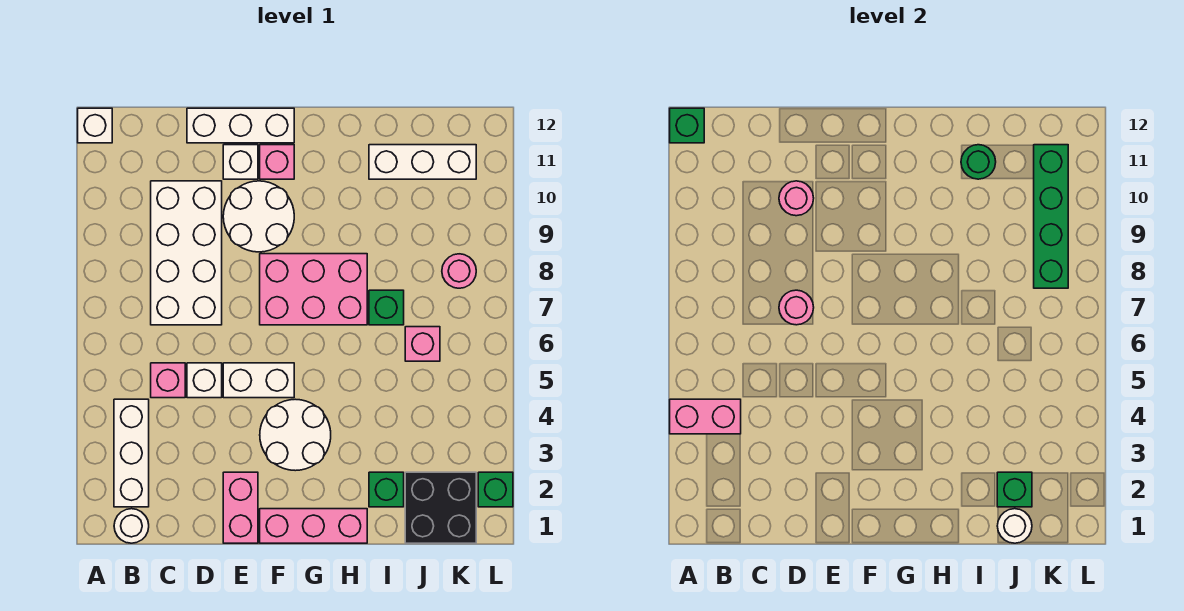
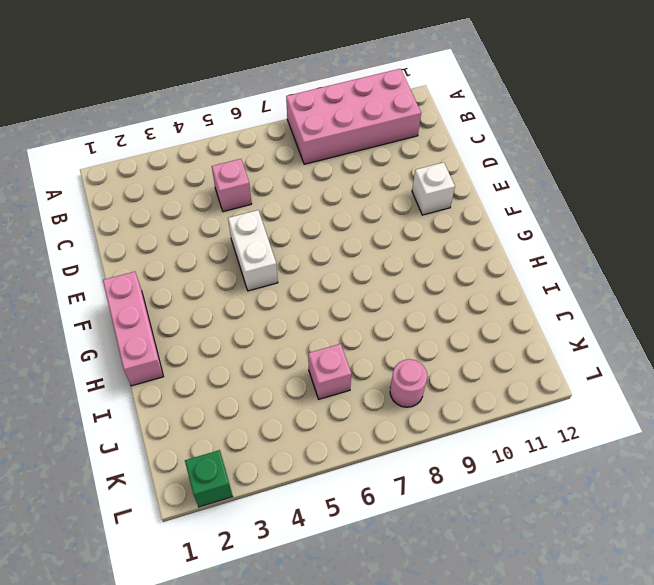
pink brick A8:B11 level 1 -> none
none -> white brick A12 level 1
none -> white round brick B1 level 1
none -> white brick B2:B4 level 1
none -> white brick C7:D10 level 1

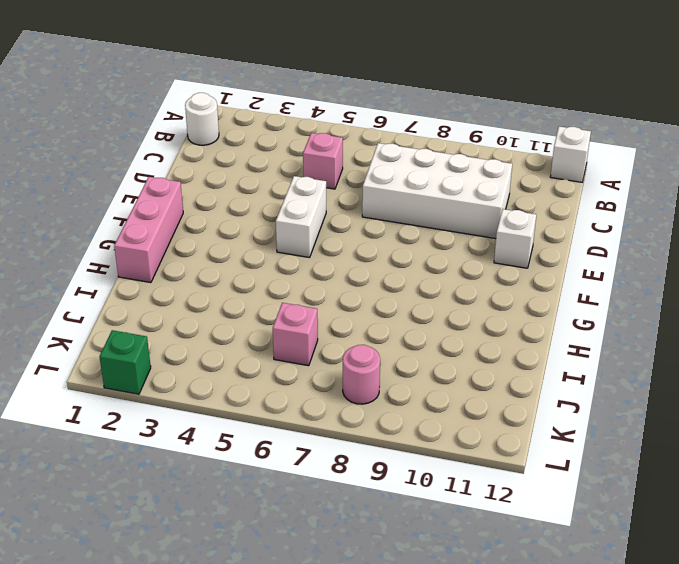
none -> white brick B2:B4 level 1
none -> white brick D5 level 1
none -> white brick D12:F12 level 1
none -> pink brick E1:E2 level 1

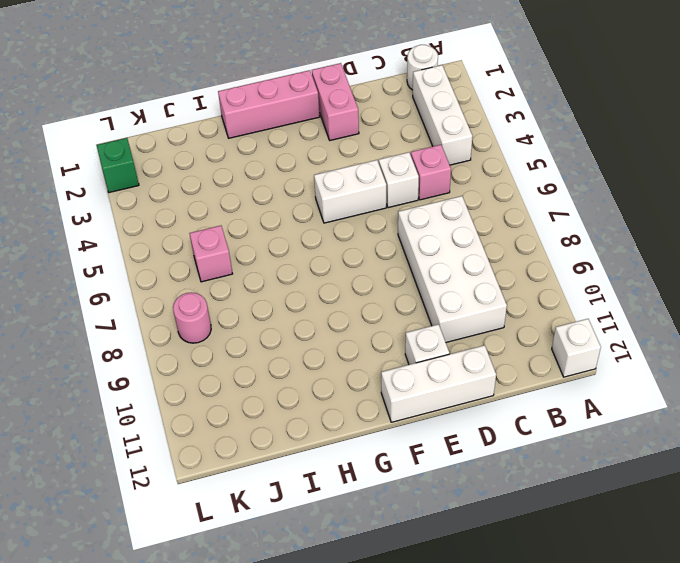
none -> white round brick E9:F10 level 1
none -> white round brick F3:G4 level 1
none -> pink brick F7:H8 level 1
none -> pink brick F11 level 1

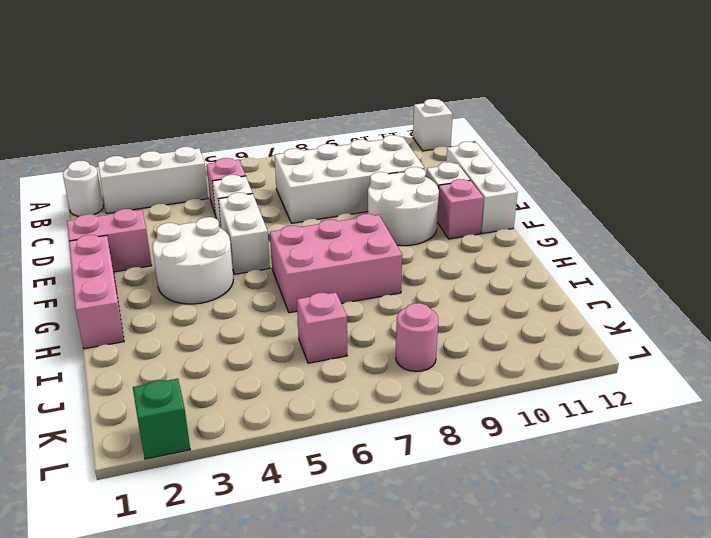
pink brick G6:H8 level 1 -> pink brick F7:H8 level 1
none -> green brick I2 level 1
none -> green brick I7 level 1
none -> white brick I11:K11 level 1
none -> black brick J1:K2 level 1

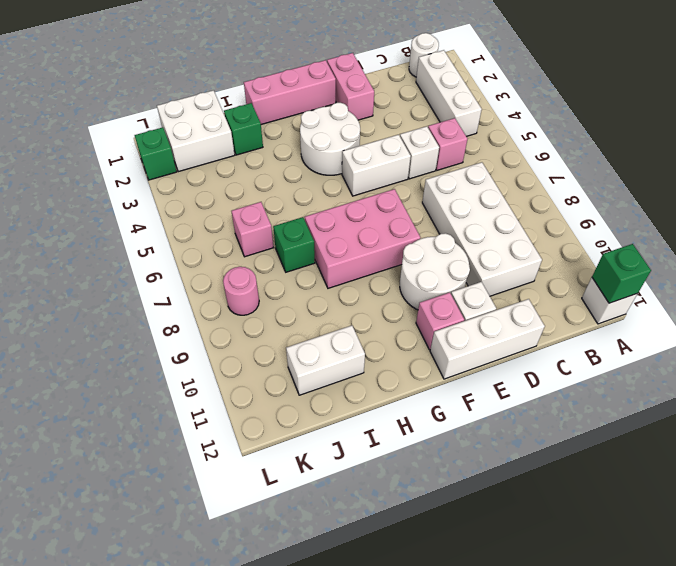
white brick I11:J11 level 1 -> white brick I11:K11 level 1
white brick J1:K2 level 1 -> black brick J1:K2 level 1
none -> pink brick A4:B4 level 2
none -> pink round brick D7 level 2
none -> pink round brick D10 level 2
none -> green round brick I11 level 2

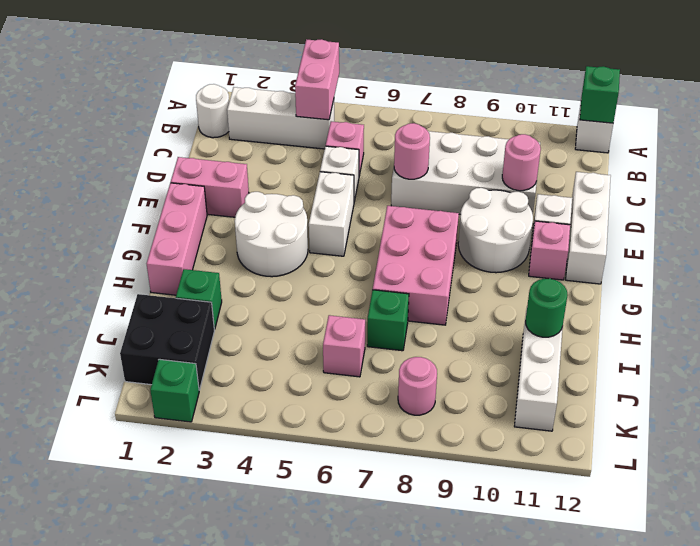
none -> white round brick J1 level 2
none -> green brick J2 level 2
none -> green brick K8:K11 level 2

